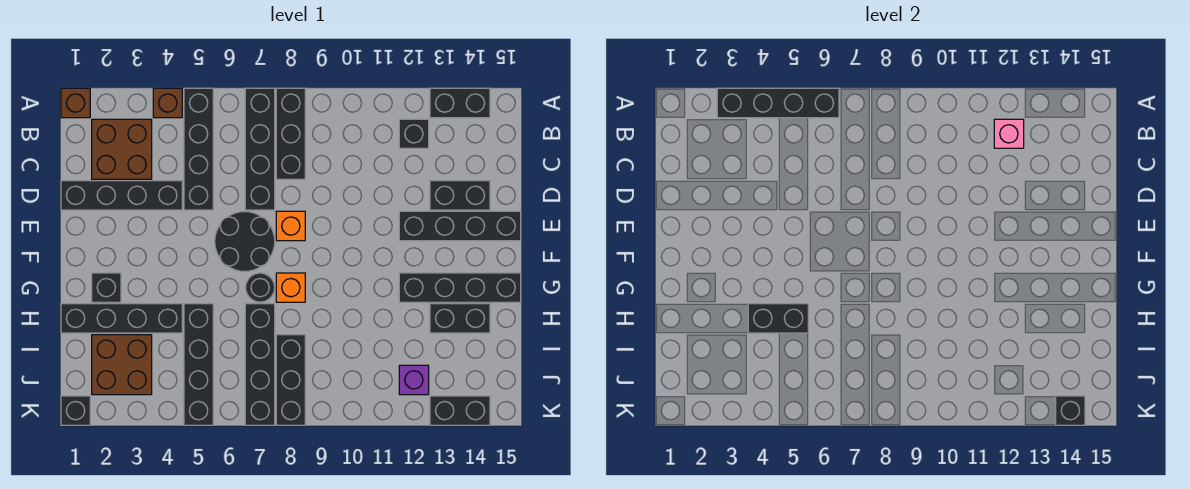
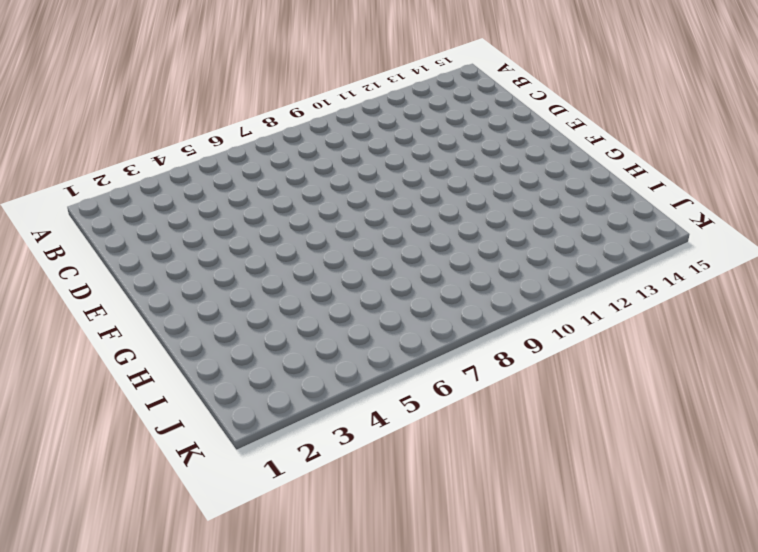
none -> brown brick A1 level 1
none -> brown brick A4 level 1
none -> black brick A5:D5 level 1
none -> black brick A7:D7 level 1

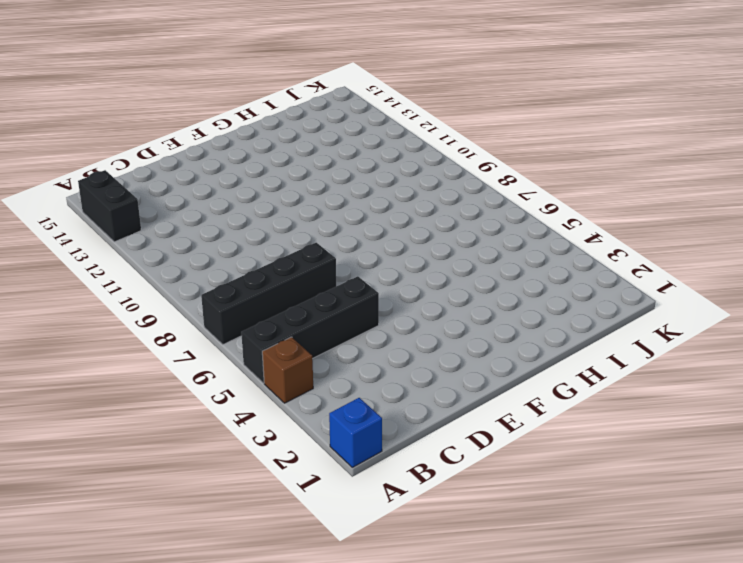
blue brick A1 level 1 -> brown brick A1 level 1
none -> black brick A8:C8 level 1
none -> brown brick B2:C3 level 1
none -> black brick B12 level 1
none -> black brick D1:D4 level 1

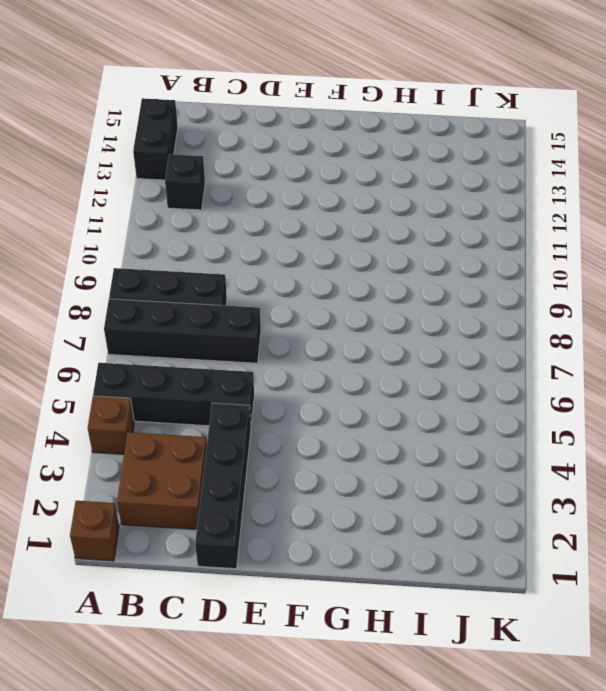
none -> black brick D13:D14 level 1
none -> black round brick E6:F7 level 1
none -> orange brick E8 level 1
none -> black brick E12:E15 level 1

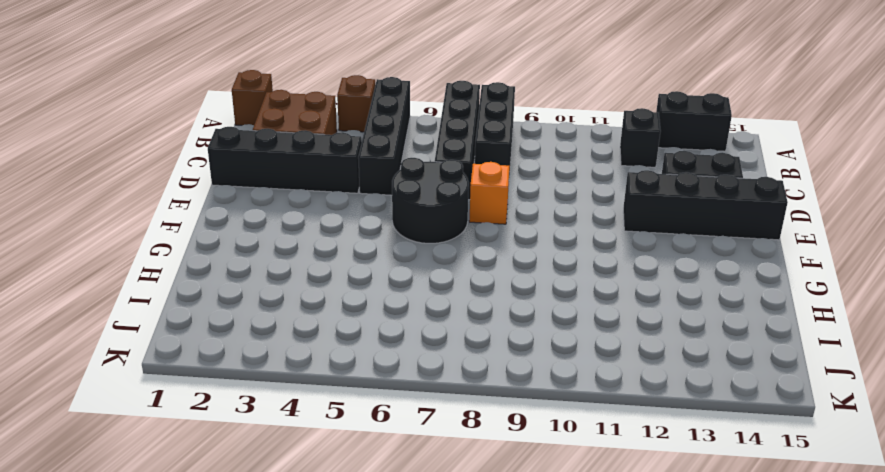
none -> black brick G2 level 1
none -> black round brick G7 level 1
none -> orange brick G8 level 1
none -> black brick G12:G15 level 1

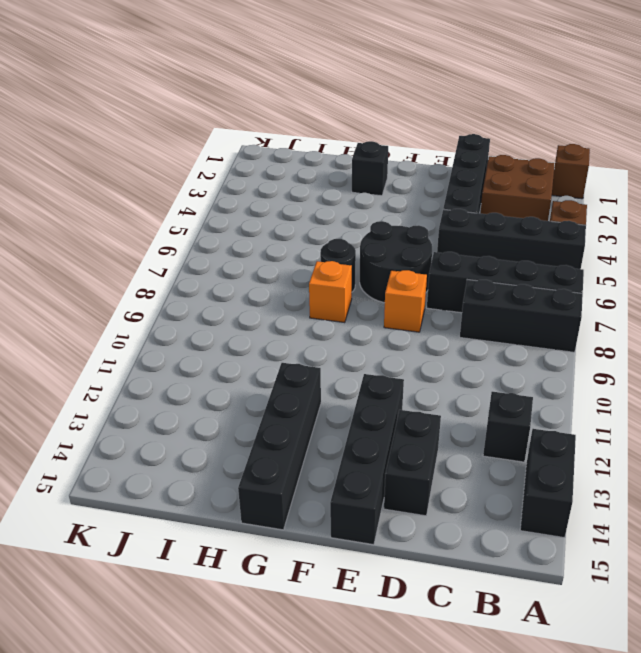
none -> black brick H1:H4 level 1
none -> black brick H5:K5 level 1
none -> black brick H7:K7 level 1
none -> black brick H13:H14 level 1

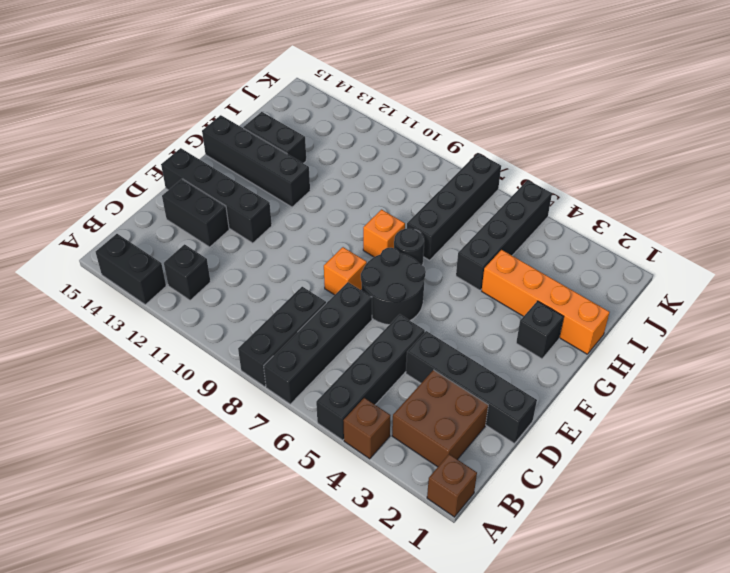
orange brick H1:H4 level 1 -> black brick H1:H4 level 1
none -> brown brick I2:J3 level 1
none -> black brick I8:K8 level 1
none -> purple brick J12 level 1
none -> black brick K1 level 1

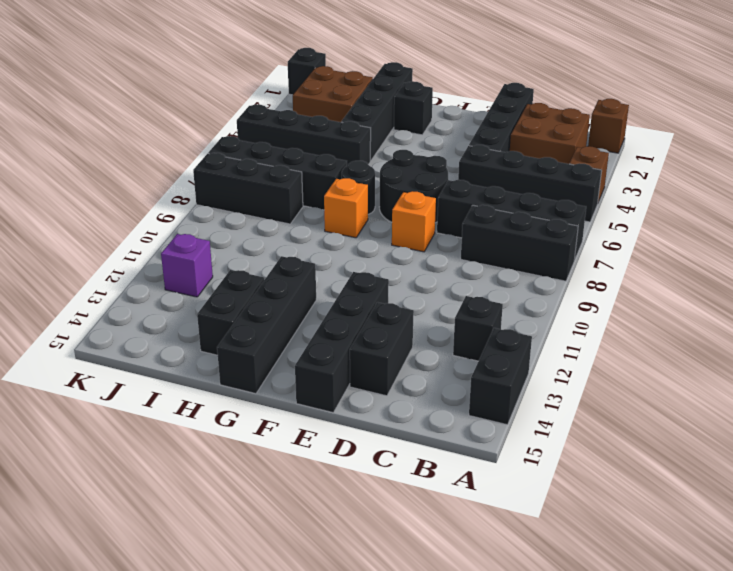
none -> black brick K13:K14 level 1
none -> black brick A3:A6 level 2
none -> pink brick B12 level 2
none -> black brick H4:H5 level 2

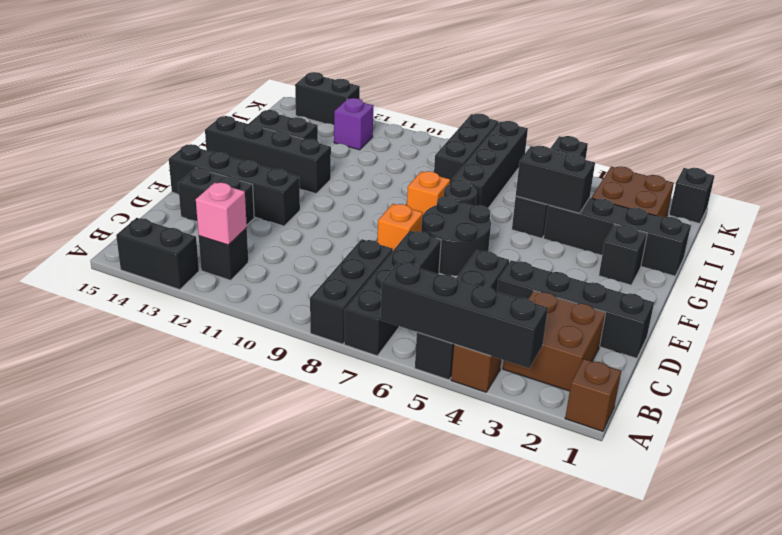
none -> black brick K14 level 2

